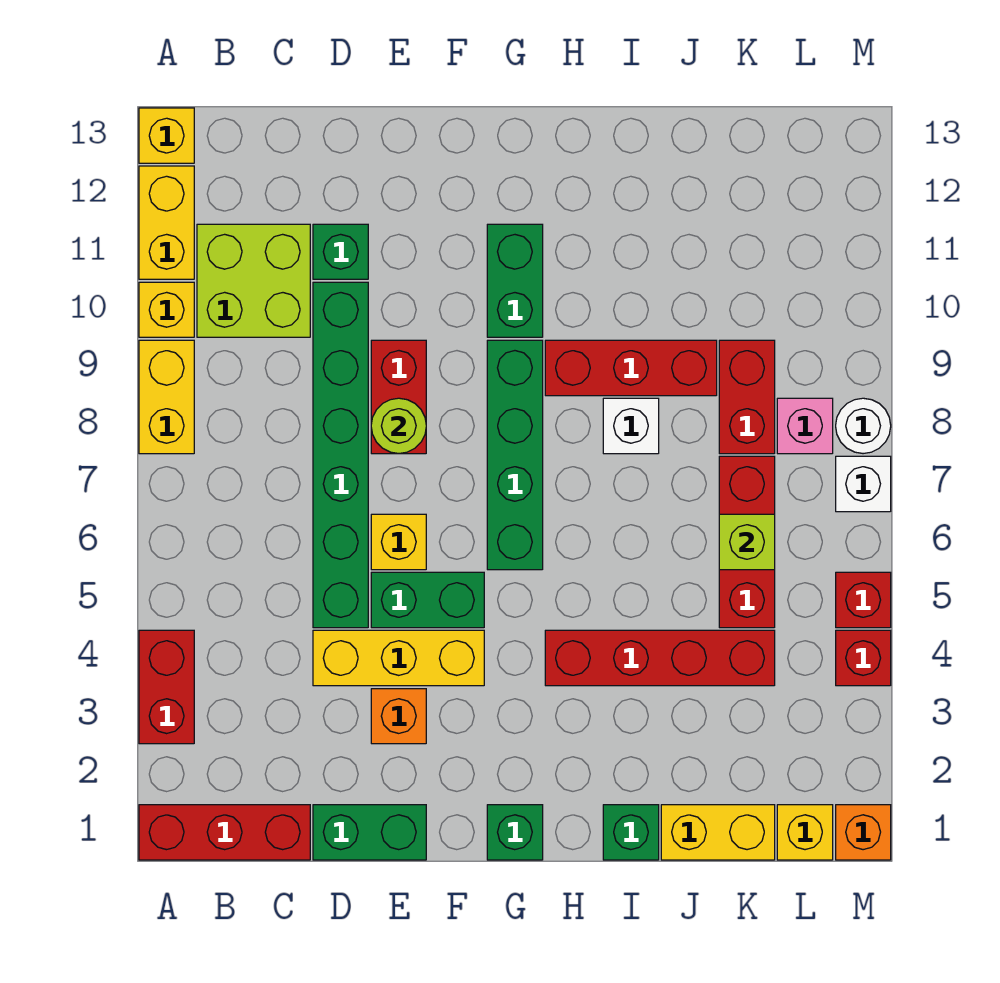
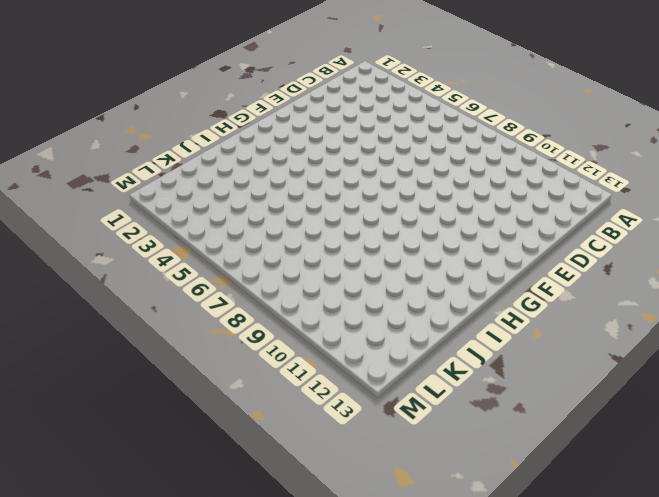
none -> red brick A1:C1 level 1
none -> red brick A3:A4 level 1
none -> yellow brick A8:A9 level 1
none -> yellow brick A10 level 1

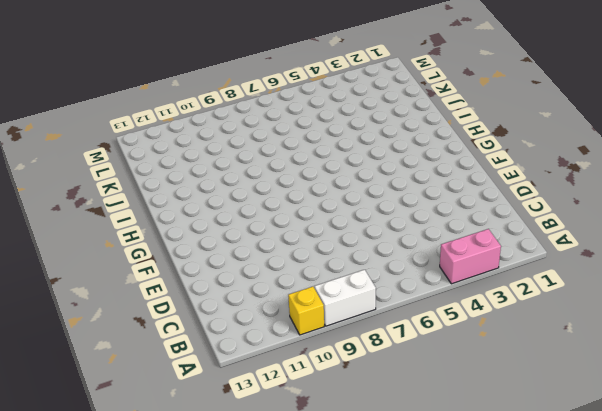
pink brick A3:A4 level 1 -> red brick A3:A4 level 1
white brick A8:A9 level 1 -> yellow brick A8:A9 level 1
none -> red brick A1:C1 level 1
none -> yellow brick A11:A12 level 1
none -> yellow brick A13 level 1
none -> lime brick B10:C11 level 1

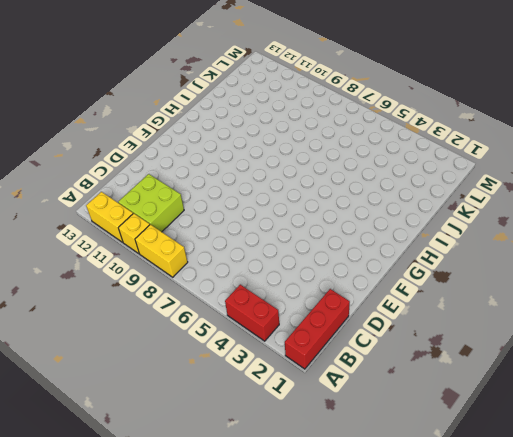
none -> yellow brick A13 level 1
none -> green brick D1:E1 level 1
none -> yellow brick D4:F4 level 1
none -> green brick D5:D10 level 1

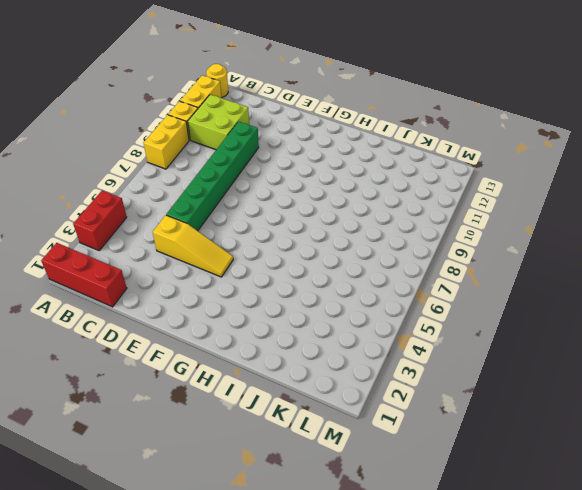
yellow round brick A13 level 1 -> yellow brick A13 level 1
yellow slope D4:F4 level 1 top D -> yellow brick D4:F4 level 1
none -> green brick D1:E1 level 1
none -> green brick D11 level 1
none -> orange brick E3 level 1
none -> green brick E5:F5 level 1

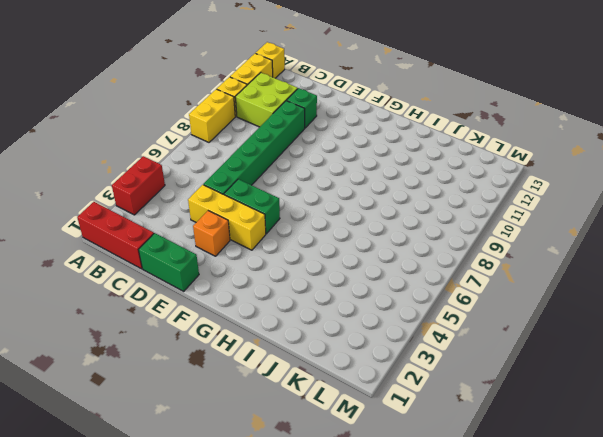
none -> yellow brick E6 level 1
none -> red brick E8:E9 level 1
none -> green brick G1 level 1
none -> green brick G6:G9 level 1

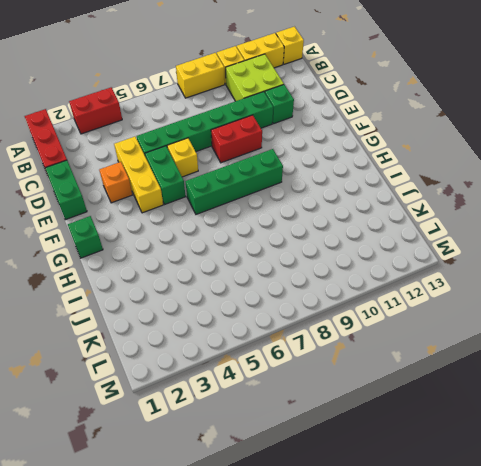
none -> green brick G10:G11 level 1
none -> red brick H4:K4 level 1
none -> red brick H9:J9 level 1
none -> green brick I1 level 1

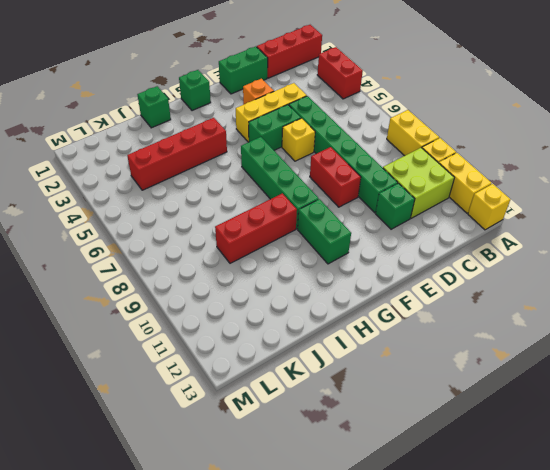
none -> white brick I8 level 1
none -> yellow brick J1:K1 level 1
none -> red brick K5:K7 level 1
none -> red brick K8:K9 level 1

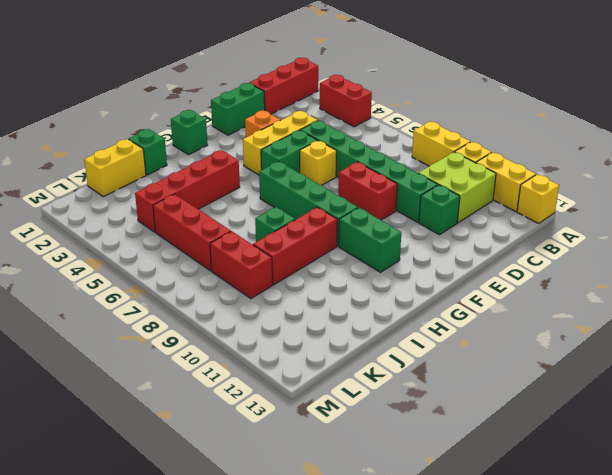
green brick I8 level 1 -> white brick I8 level 1
none -> yellow brick L1 level 1
none -> pink brick L8 level 1
none -> orange brick M1 level 1
none -> red brick M4 level 1

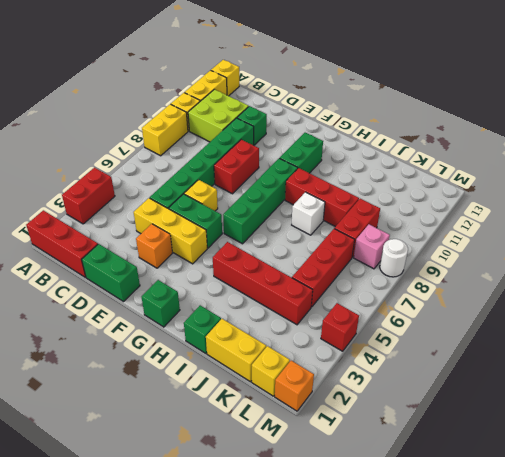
none -> red brick M5 level 1
none -> white brick M7 level 1
none -> lime round brick E8 level 2
none -> lime brick K6 level 2

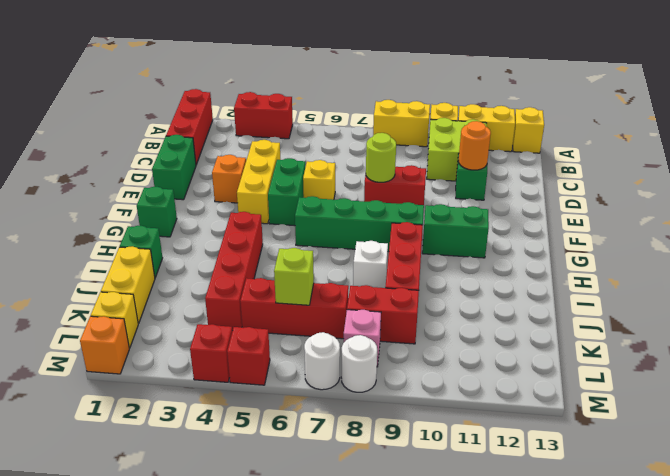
orange round brick D11 level 2 -> none
white round brick M7 level 1 -> white brick M7 level 1
none -> green brick D5:D10 level 1

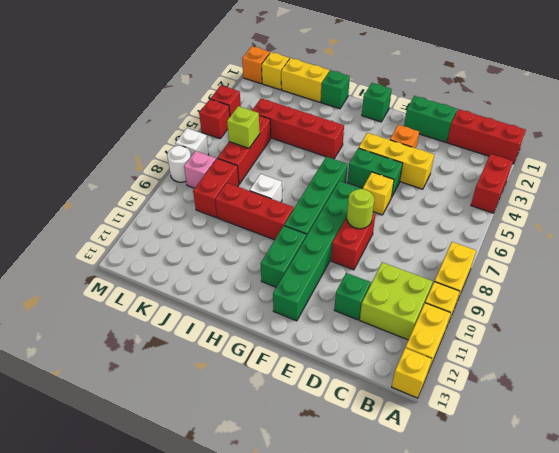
green brick F7:F12 level 1 -> green brick D5:D10 level 1

